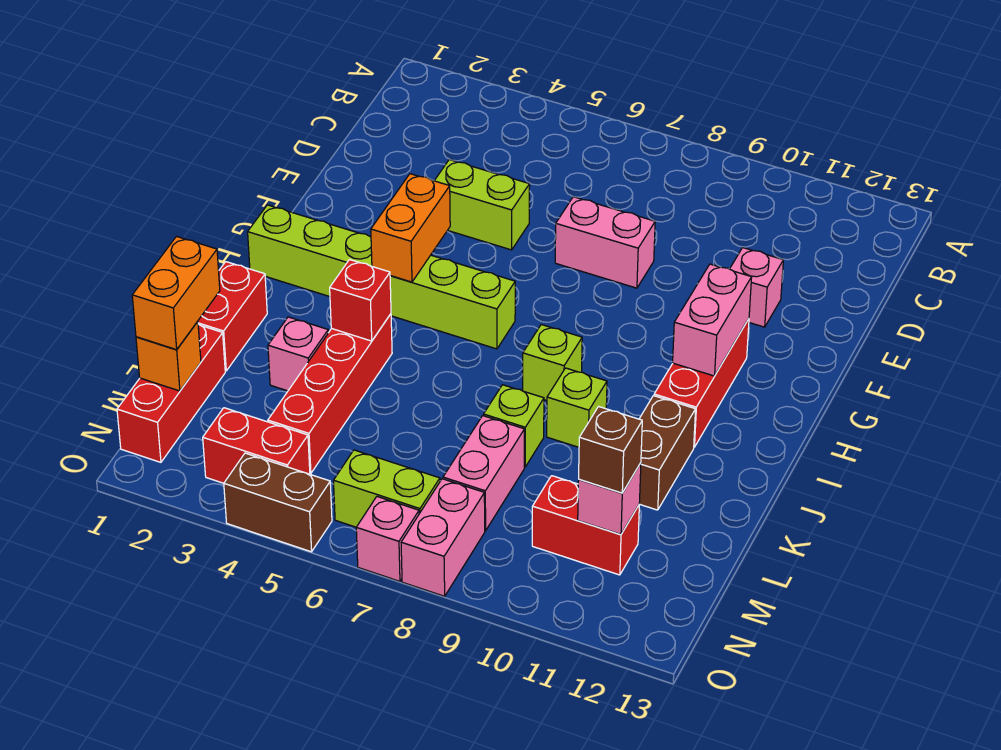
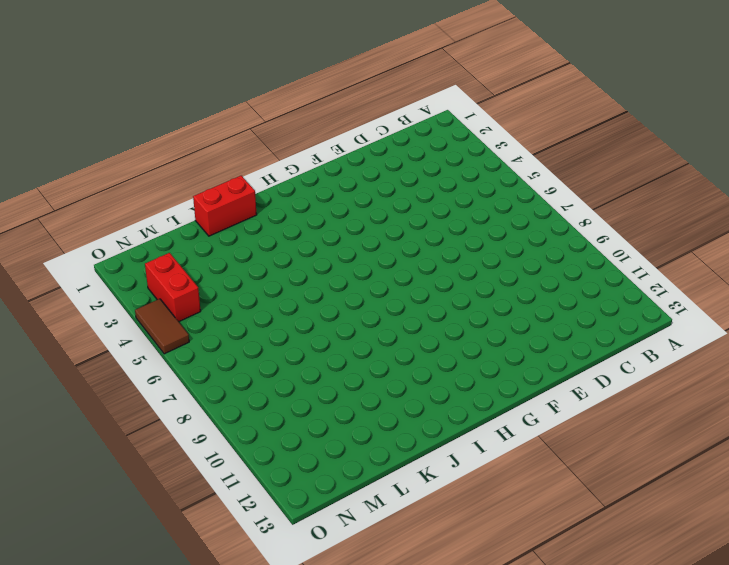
brown tile O4:O5 level 1 -> brown brick O4:O5 level 1
none -> lime brick E4:E5 level 1
none -> pink brick E7:E8 level 1
none -> pink brick E11 level 1

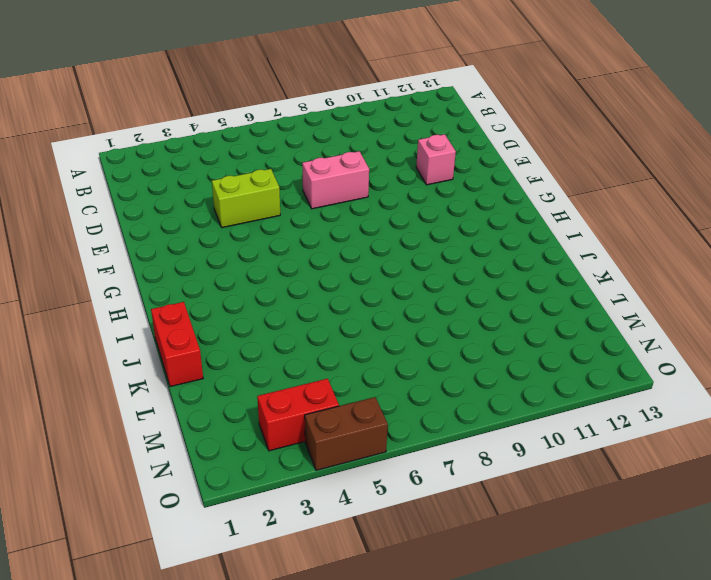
none -> red brick G11:I11 level 1
none -> lime brick H1:H6 level 1
none -> lime brick I8 level 1

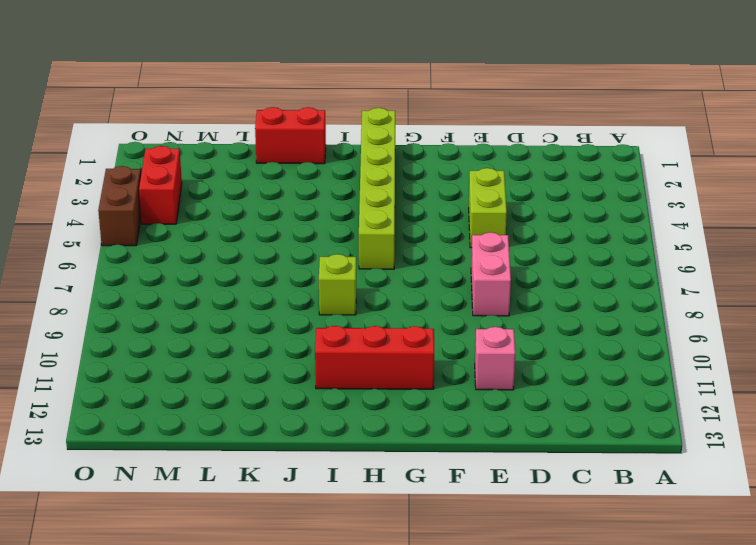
none -> red brick J4:M4 level 1
none -> lime brick J9 level 1
none -> brown brick J11:K11 level 1

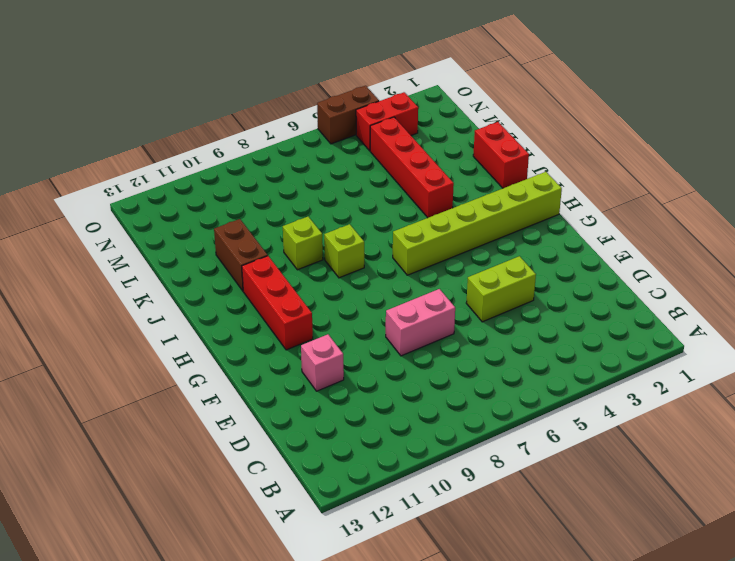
none -> pink brick K3 level 1
none -> lime brick K8 level 1
none -> red brick L1:N1 level 1

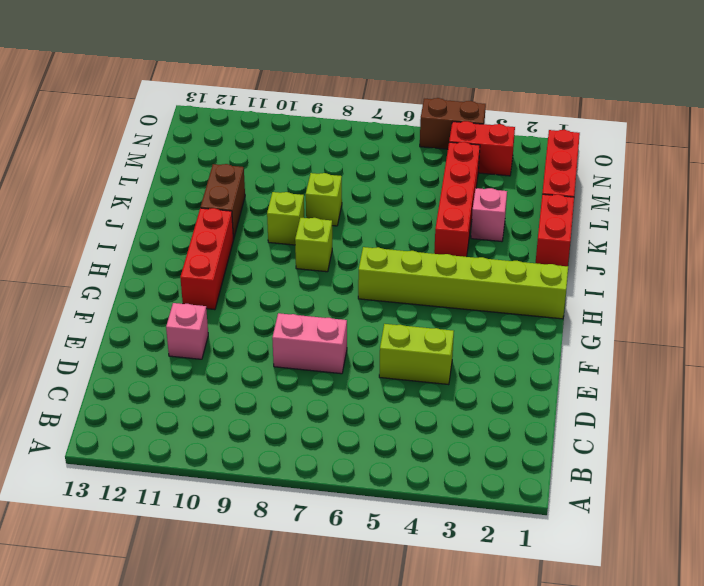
none -> pink brick L8:M8 level 1
none -> red brick M10:M11 level 1
none -> lime brick N6:N7 level 1

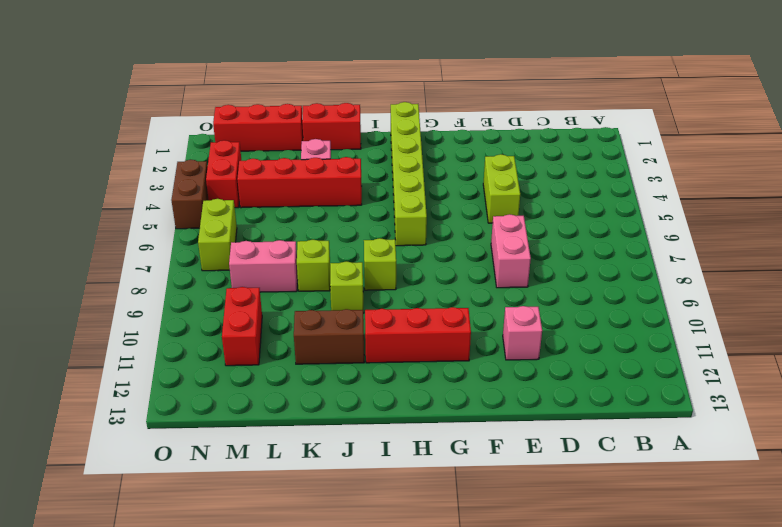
none -> pink brick N8:O8 level 1
none -> pink brick O7 level 1
none -> orange brick G4:H4 level 2

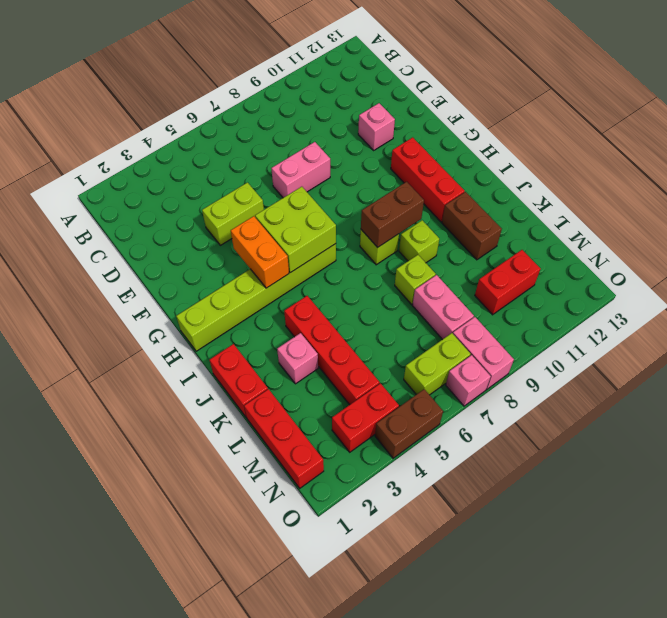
lime brick G5:H6 level 2 -> none
brown brick I8:I9 level 2 -> none
none -> pink brick G11:H11 level 2
none -> red brick J4 level 2
none -> orange brick M1 level 2

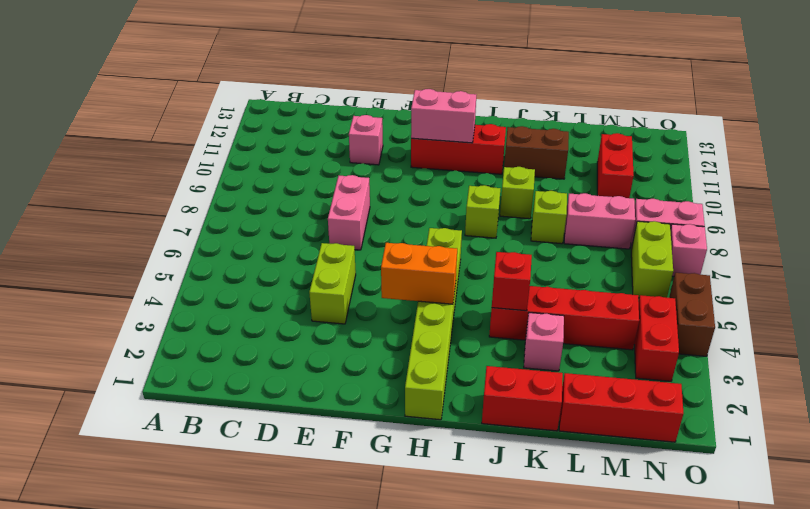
none -> orange brick M1 level 2
none -> pink brick M11 level 2
none -> orange brick L1:M1 level 3

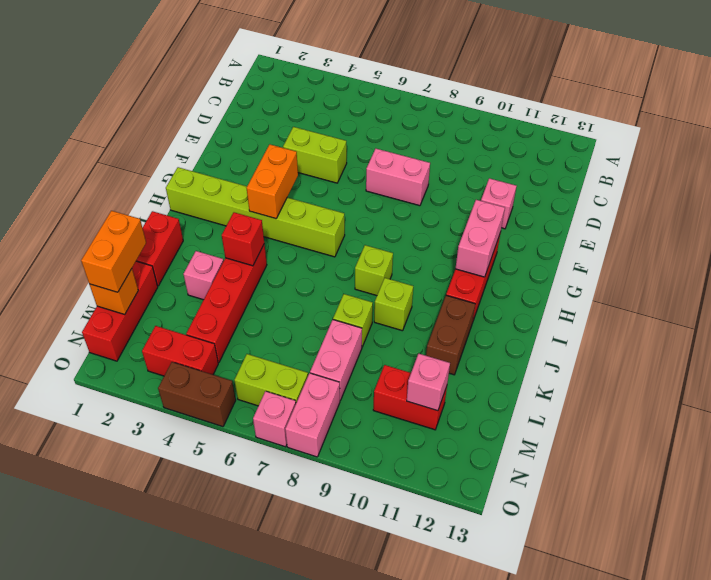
none -> brown brick M11 level 3

